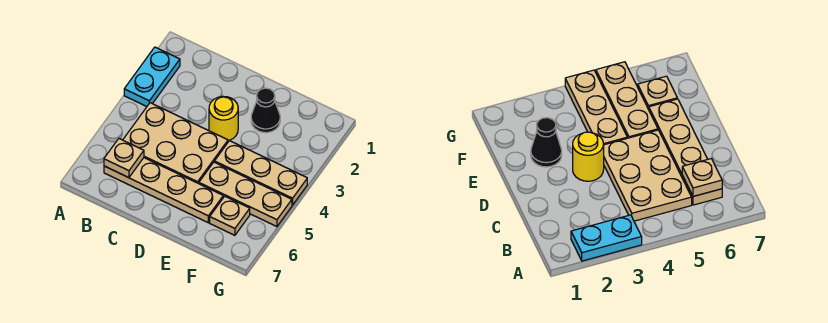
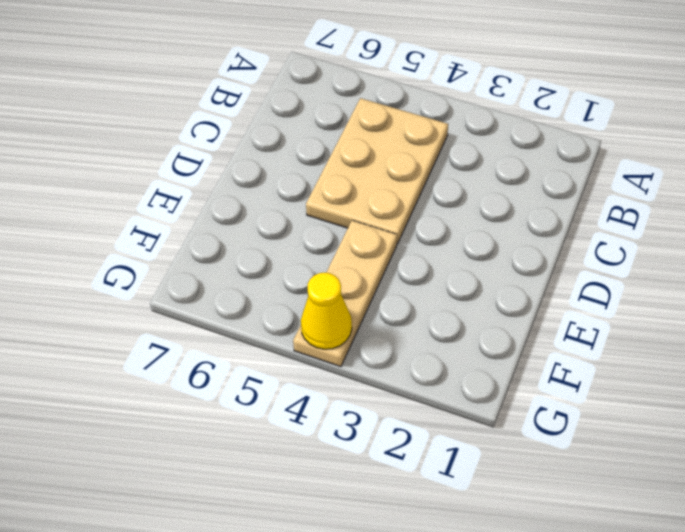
yellow cone G4 level 2 -> none
none -> cyan plate A2:A3 level 1
none -> tan plate B6:E6 level 1

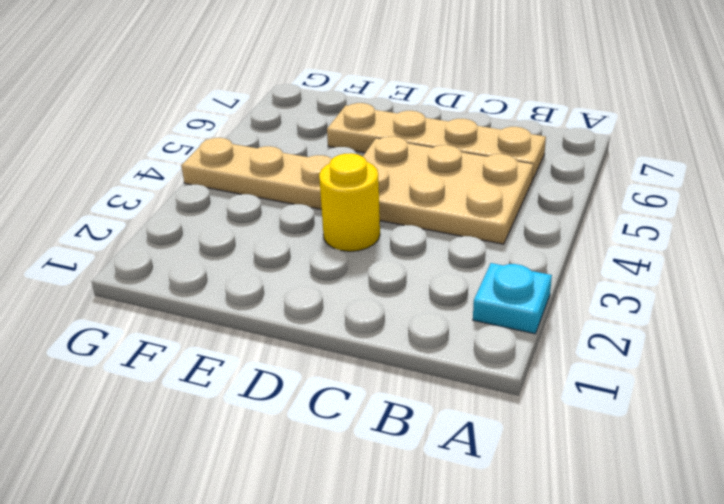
cyan plate A2 level 1 -> cyan plate A2:A3 level 1
none -> black cone E2 level 1
none -> tan plate E5:G5 level 1

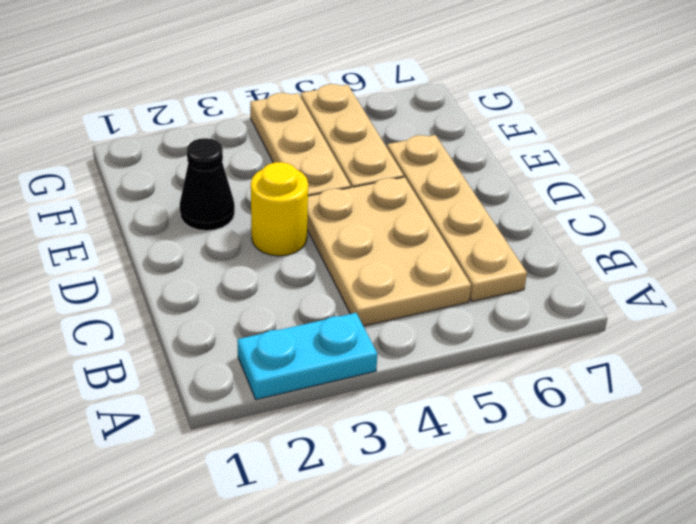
none -> tan plate F6 level 1
none -> tan plate B6 level 2

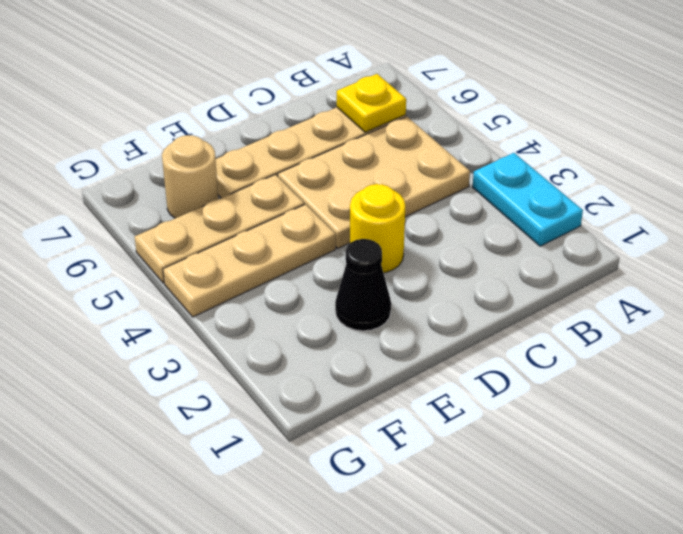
yellow plate B6 level 2 -> tan plate B6 level 2
tan round brick F6 level 1 -> tan plate F6 level 1

